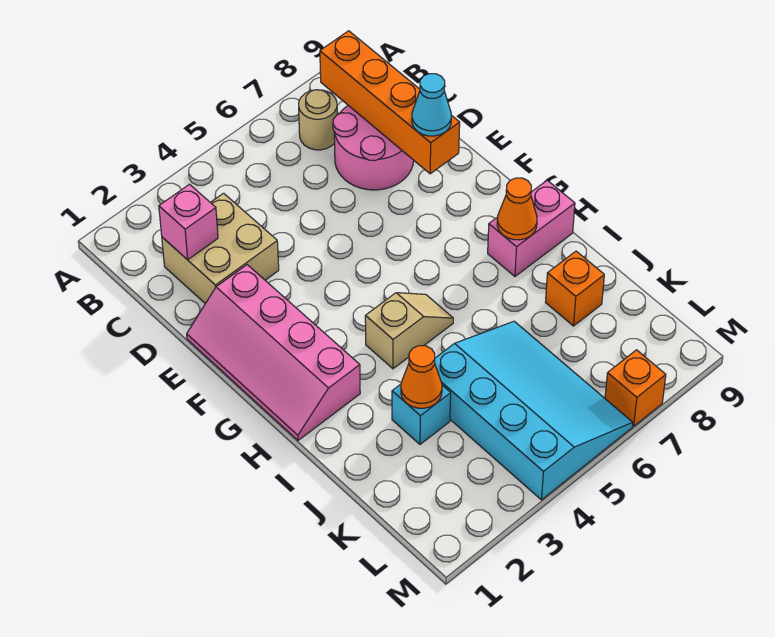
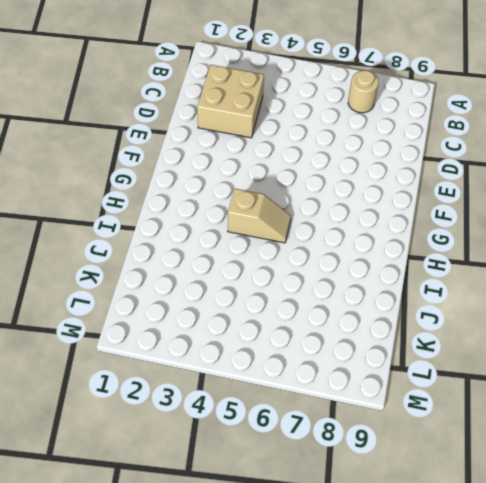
none -> pink round brick C7:D8 level 1
none -> pink slope E1:H2 level 1 top 2
none -> pink brick H8:H9 level 1

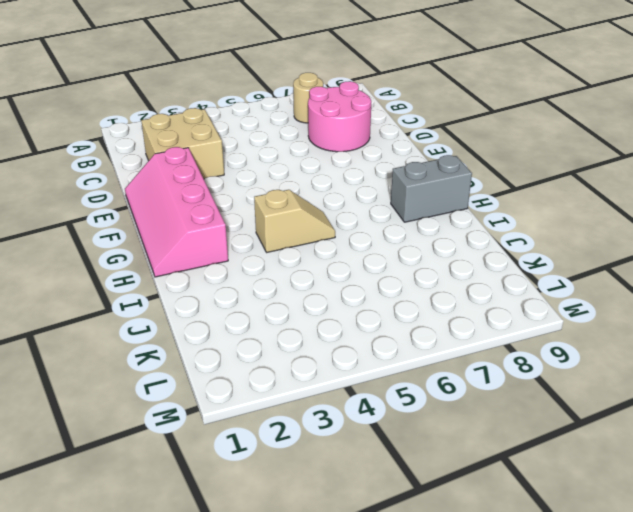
grey brick H8:H9 level 1 -> pink brick H8:H9 level 1
none -> cyan brick J3 level 1
none -> cyan slope J4:M6 level 1 top 4
none -> orange brick J8 level 1

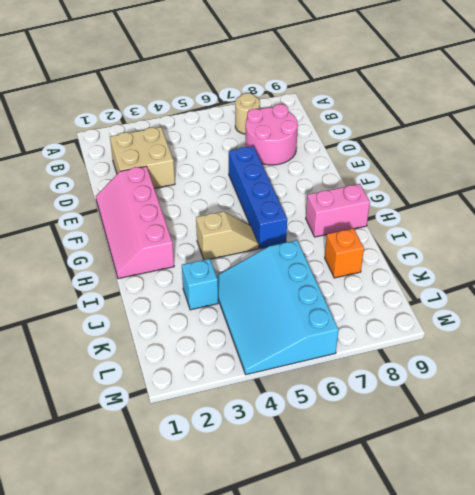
blue brick E6:H6 level 1 -> none
cyan slope J4:M6 level 1 top 6 -> cyan slope J4:M6 level 1 top 4
none -> orange brick M7 level 1
none -> orange brick B8:E8 level 2
none -> pink brick C2 level 2

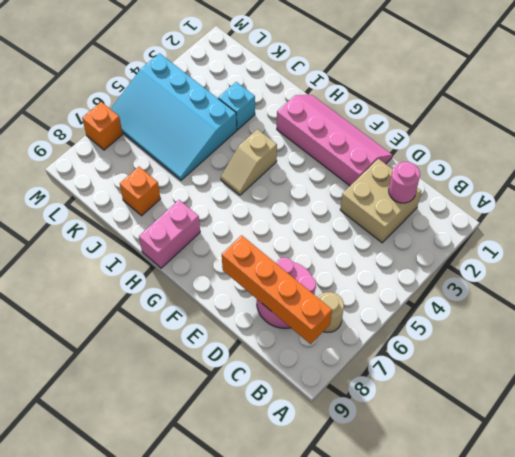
pink round brick C2 level 2 -> pink brick C2 level 2
none -> orange cone H8 level 2
none -> orange cone J3 level 2
none -> cyan cone E8 level 3

